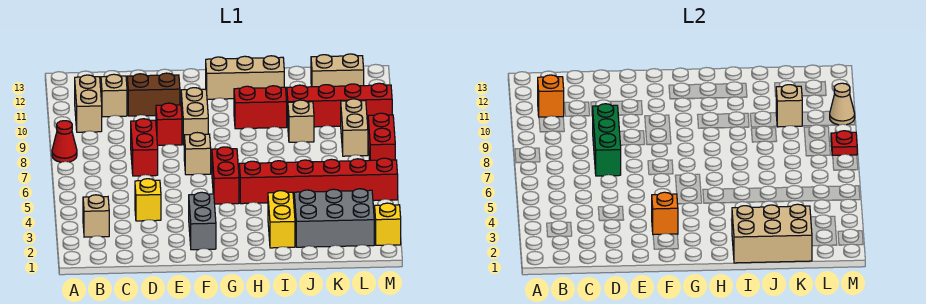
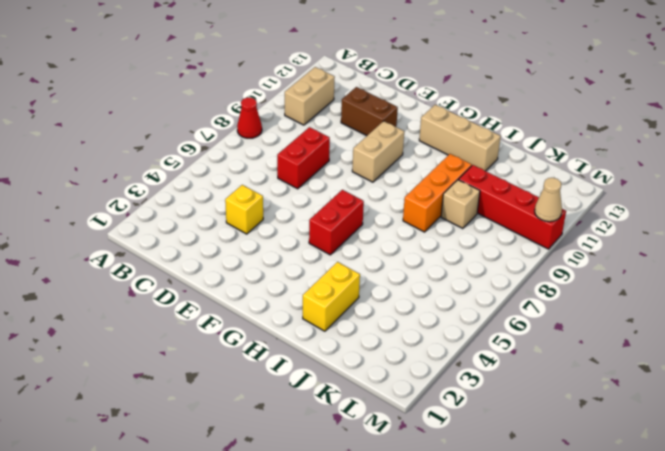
orange brick I8:I10 level 1 -> red brick H10:I10 level 1
none -> tan brick B3 level 1
none -> tan brick C11 level 1
none -> red brick E9 level 1
none -> grey brick F2:F3 level 1

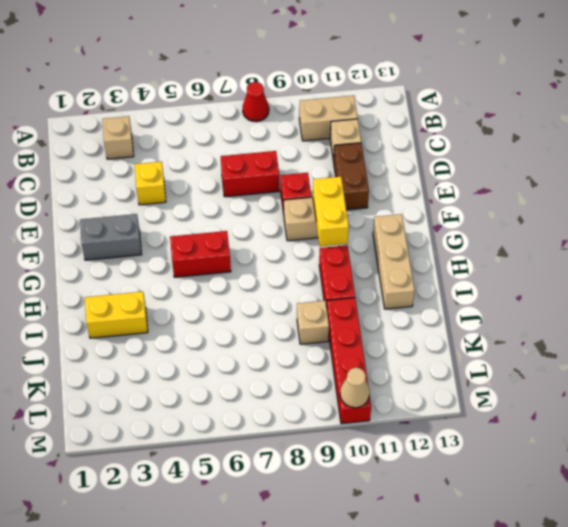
yellow brick F10:G10 level 2 -> none
none -> tan brick F7 level 1
none -> red brick H5:M5 level 1
none -> grey brick J2:L3 level 1
none -> tan brick K12:L12 level 1

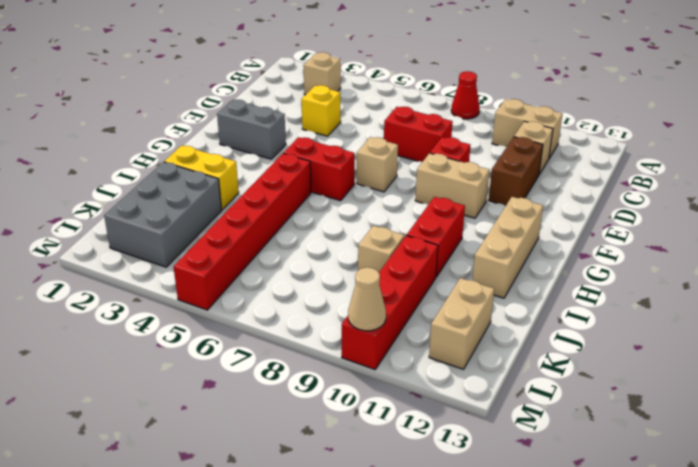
none -> tan brick L8:L9 level 1
none -> yellow brick M2 level 1
none -> red brick M7:M8 level 1
none -> orange brick B11 level 2

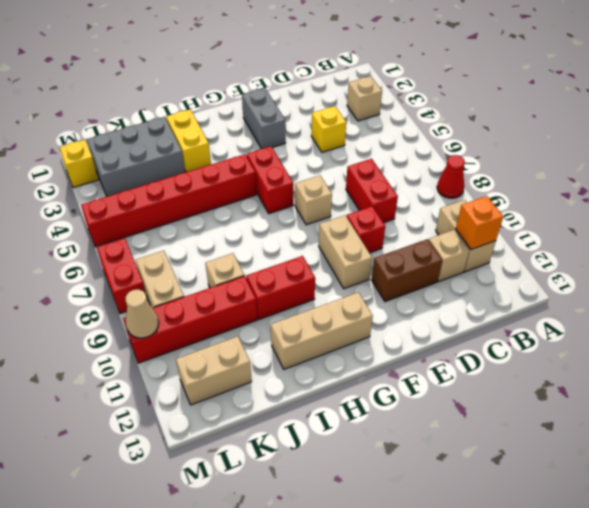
none -> green brick D7:D9 level 2
none -> orange brick F3 level 2
none -> tan brick I1:K2 level 2
none -> tan brick K10 level 2

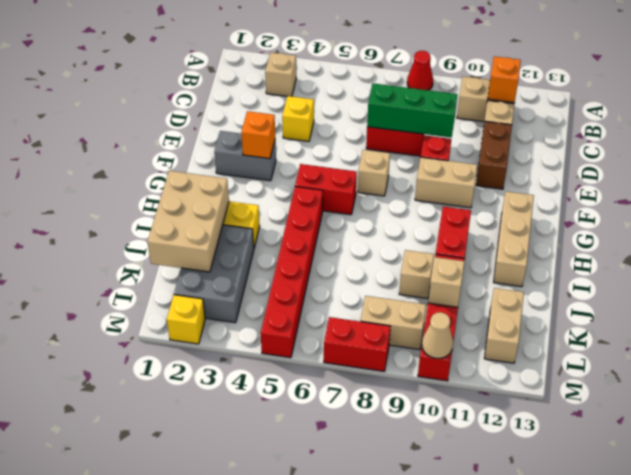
none -> red plate M8 level 2

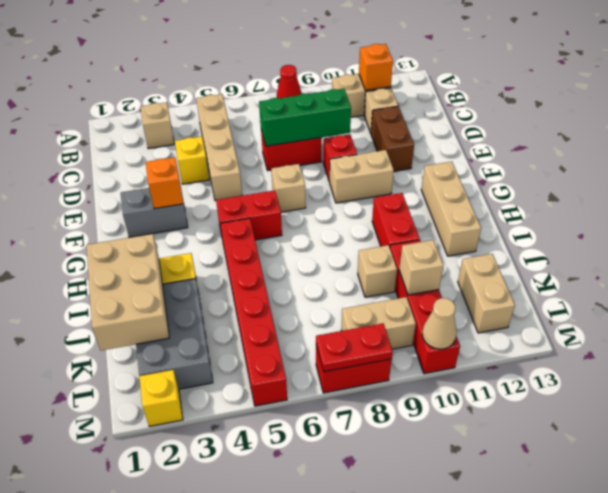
tan brick B5:E5 level 1 -> none
red plate M7:M8 level 2 -> red plate M8 level 2

